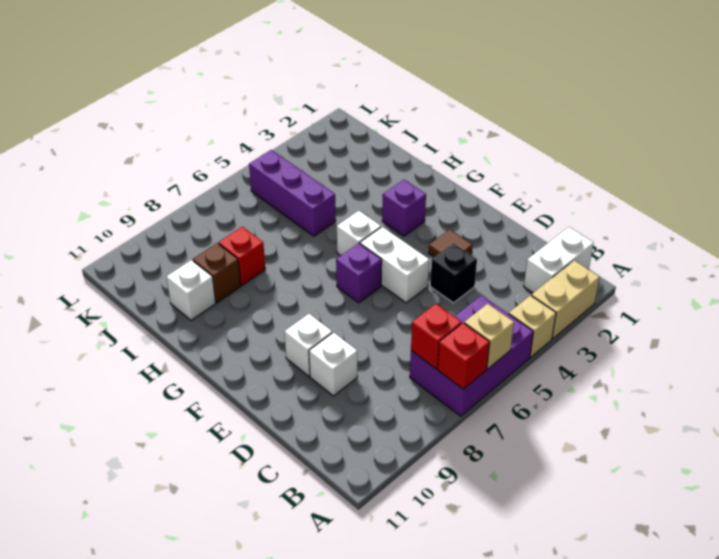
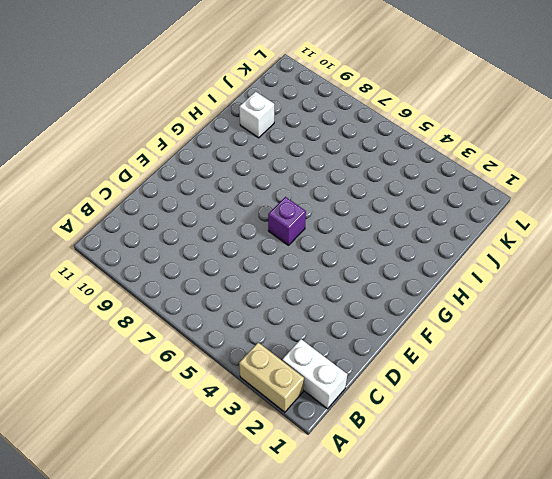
none -> tan brick A4 level 1
none -> purple brick A5:B7 level 1
none -> black brick D4 level 1

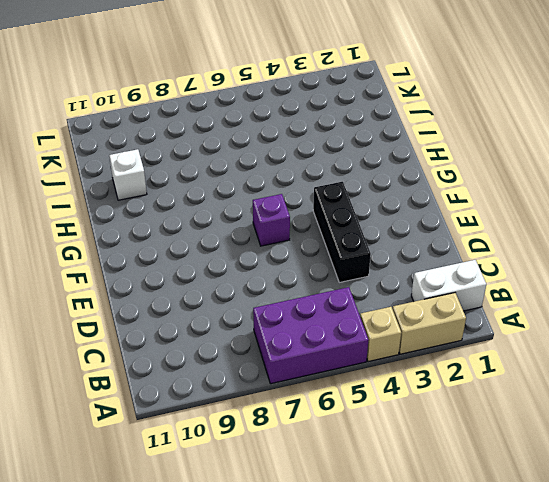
black brick D4:F4 level 1 -> black brick D4 level 1
none -> white brick D9 level 1
none -> brown tile E3 level 1
none -> white brick E5:F5 level 1

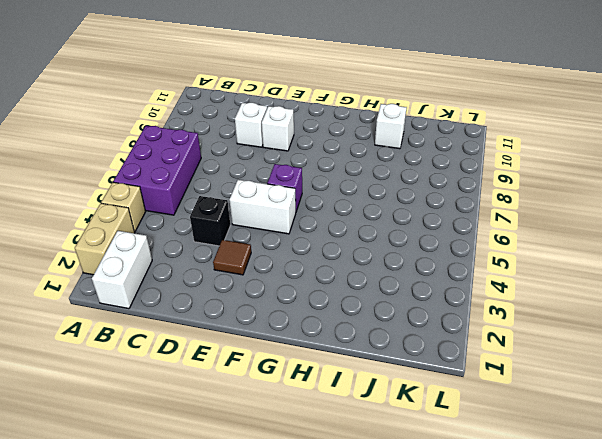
none -> purple brick G3 level 1
none -> white brick G5 level 1
none -> purple brick I5:K5 level 1

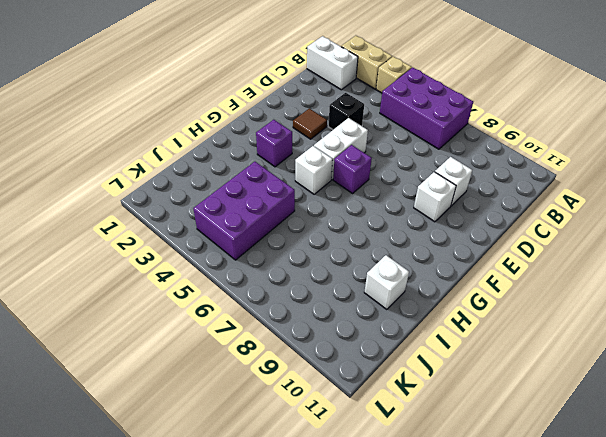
purple brick I4:K5 level 1 -> purple brick I5:K5 level 1
none -> red brick I8 level 1
none -> brown brick I9 level 1
none -> tan brick A6 level 2

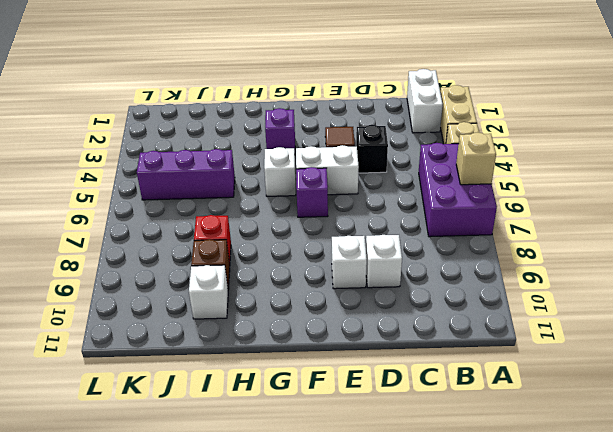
none -> red brick A7 level 2
none -> red brick B7 level 2

